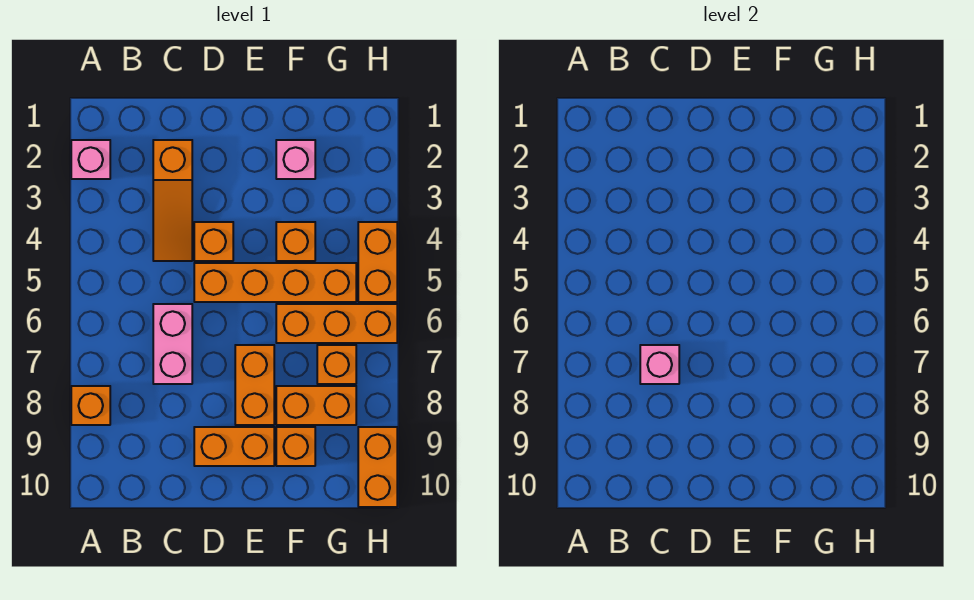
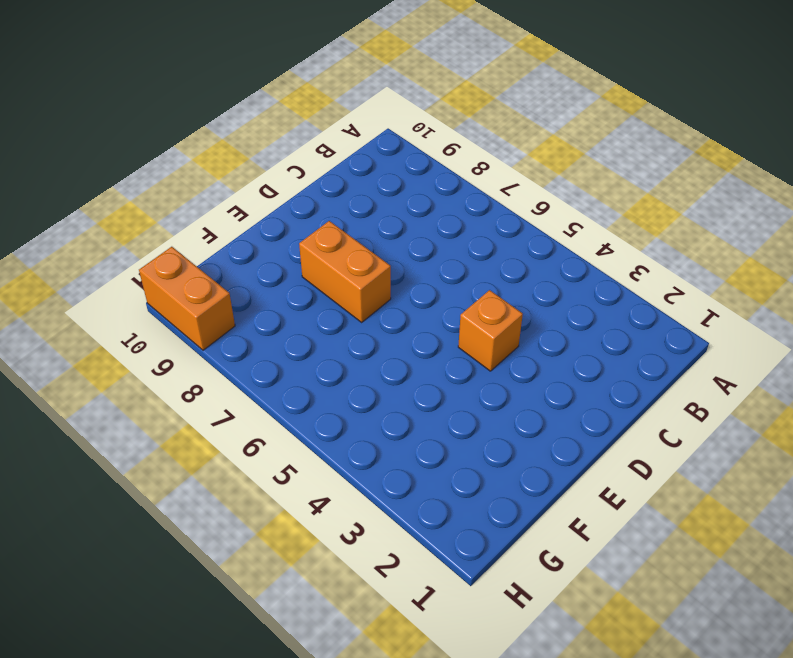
none -> pink brick A2 level 1
none -> orange brick A8 level 1
none -> orange slope C2:C4 level 1 top 2

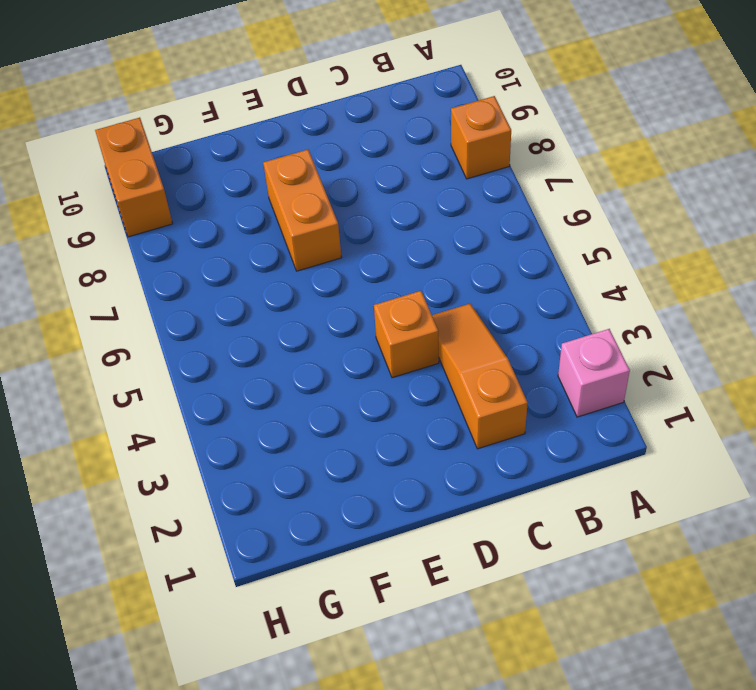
none -> pink brick C6:C7 level 1
none -> orange brick D5:G5 level 1
none -> orange brick D9:E9 level 1

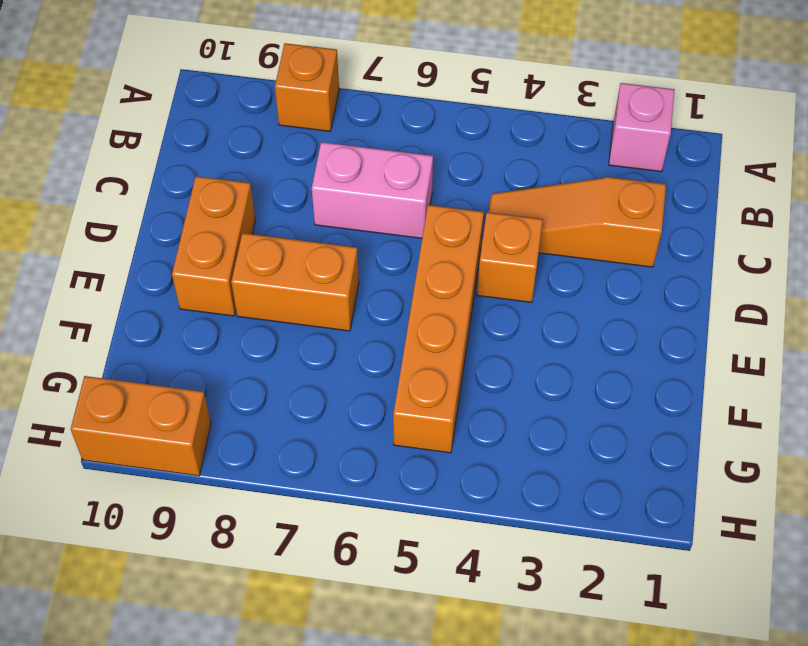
none -> pink brick F2 level 1
none -> orange brick F4 level 1
none -> orange brick F6:H6 level 1

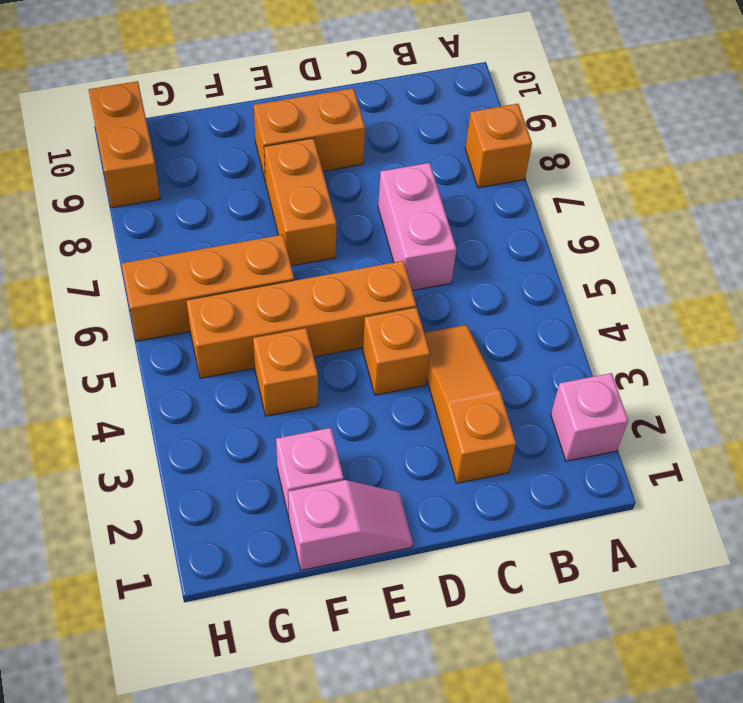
pink slope E1:F1 level 1 top F -> none
none -> orange brick F8:G8 level 1
none -> orange brick F9 level 1
none -> orange brick G7 level 1

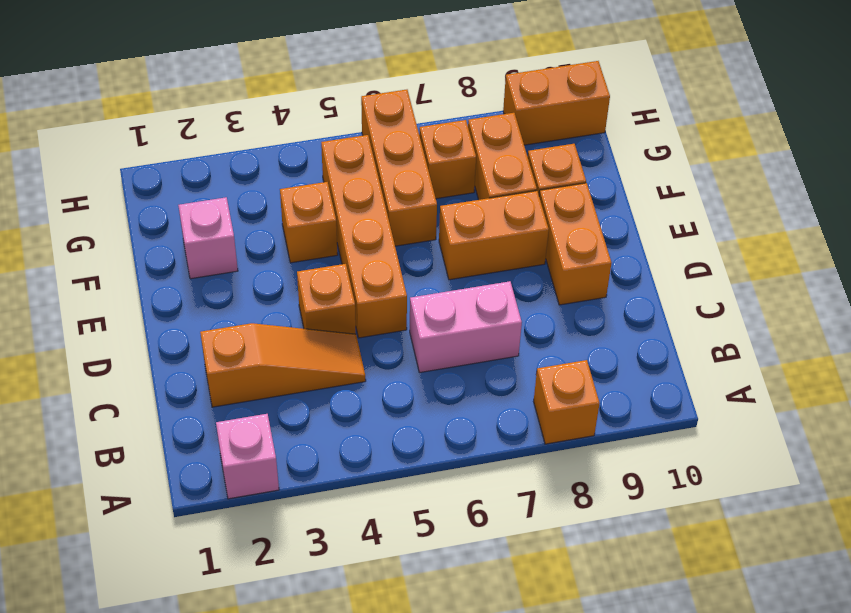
none -> orange brick H4:H5 level 1
none -> pink brick C7 level 2

